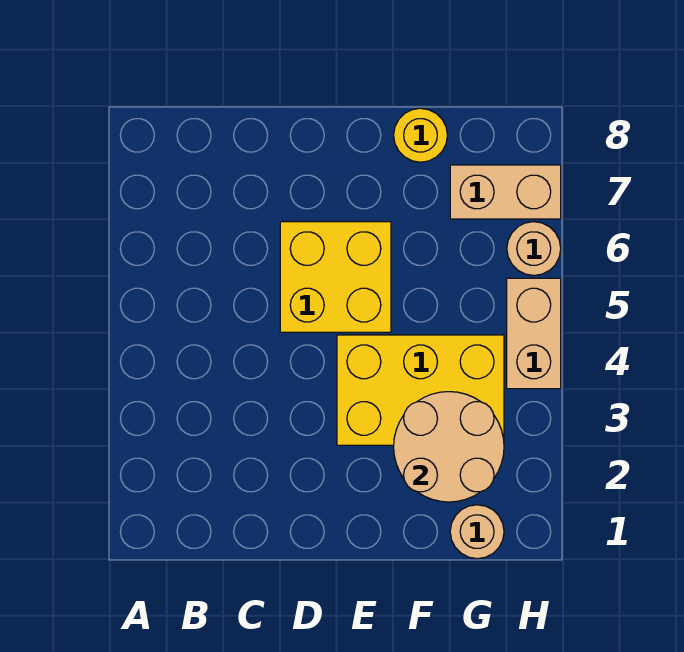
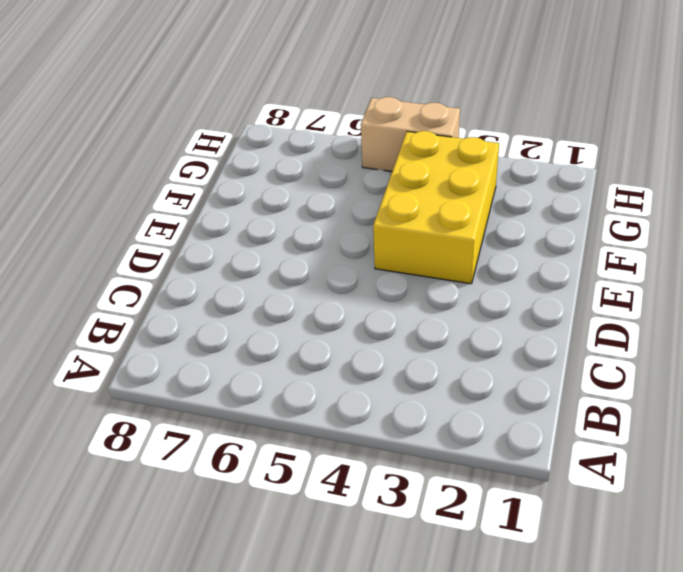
none -> yellow brick D5:E6 level 1
none -> yellow round brick F8 level 1

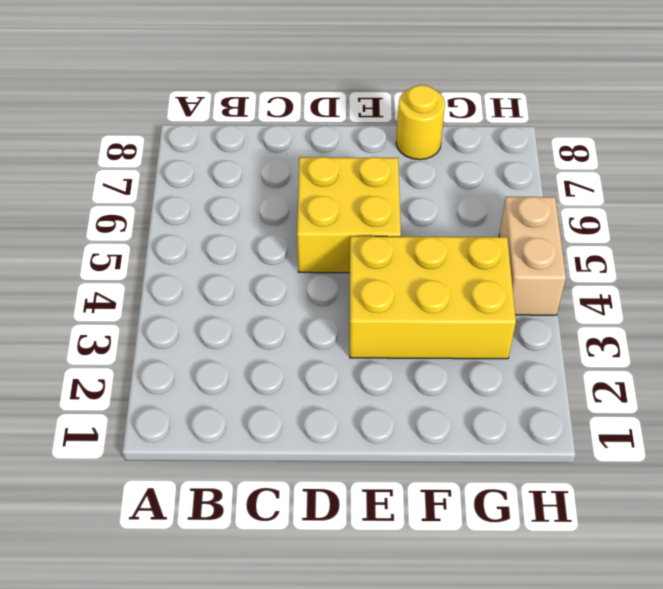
none -> tan round brick G1 level 1
none -> tan brick G7:H7 level 1

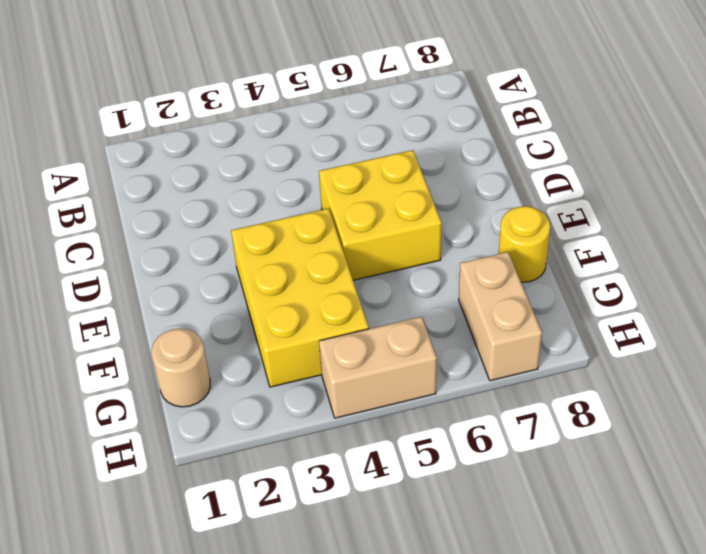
none -> tan round brick H6 level 1
none -> tan round brick F2:G3 level 2

